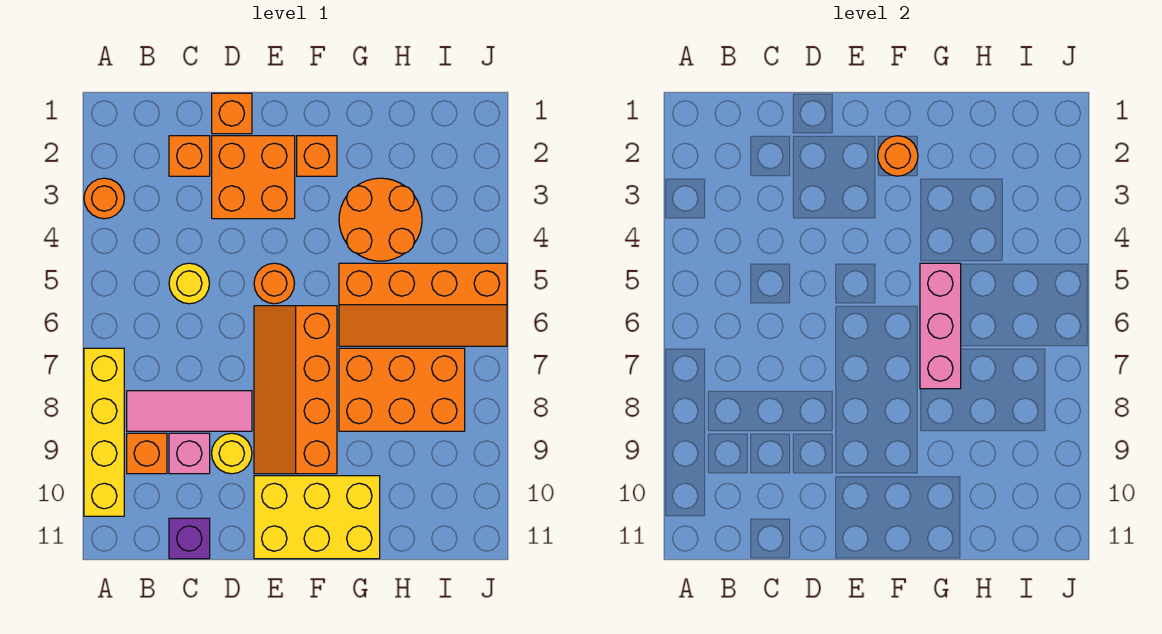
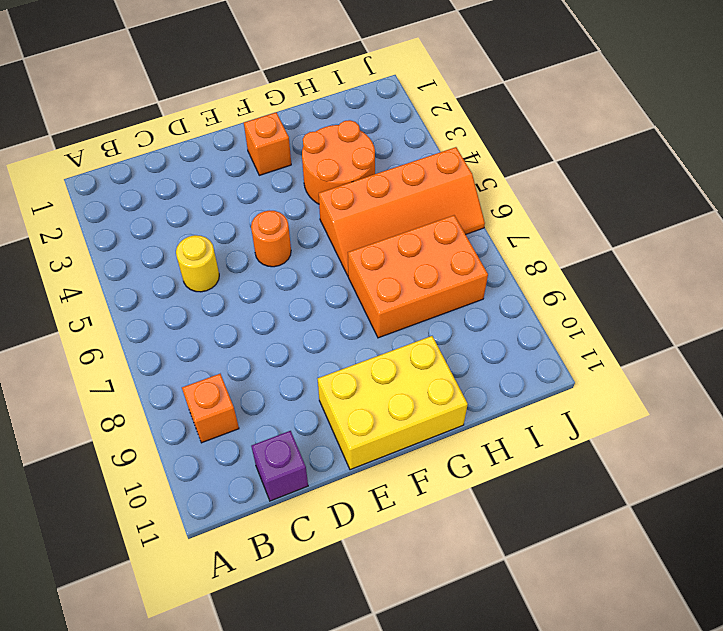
none -> orange round brick A3 level 1
none -> yellow brick A7:A10 level 1
none -> pink tile B8:D8 level 1

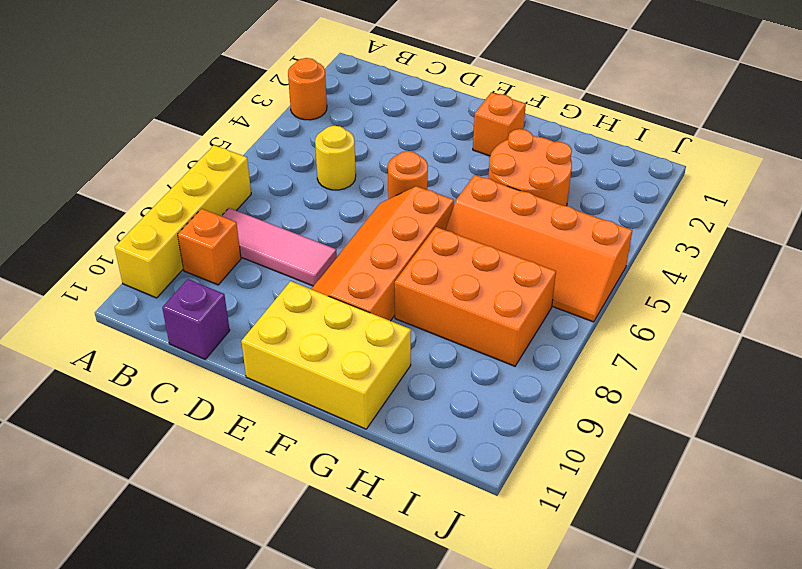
none -> orange brick C2 level 1
none -> pink brick C9 level 1
none -> orange brick D1 level 1

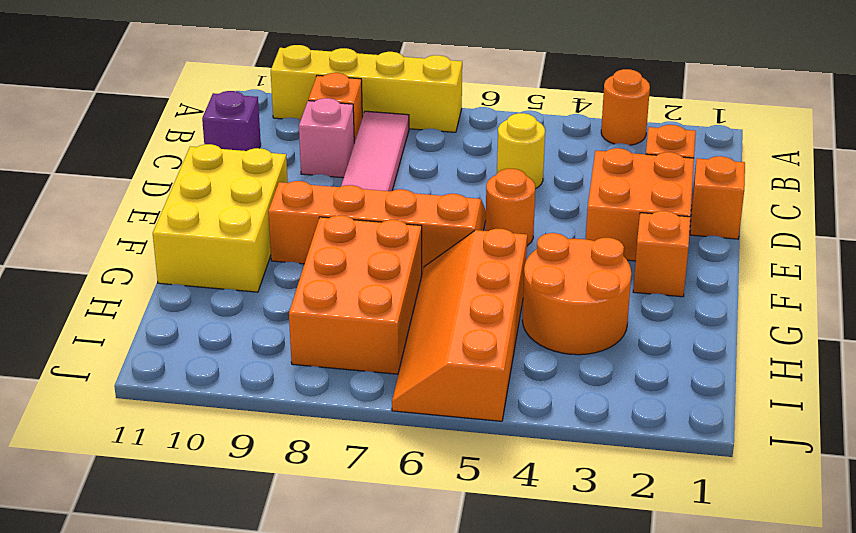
none -> yellow round brick D9 level 1
none -> orange round brick F2 level 2
none -> pink brick G5:G7 level 2

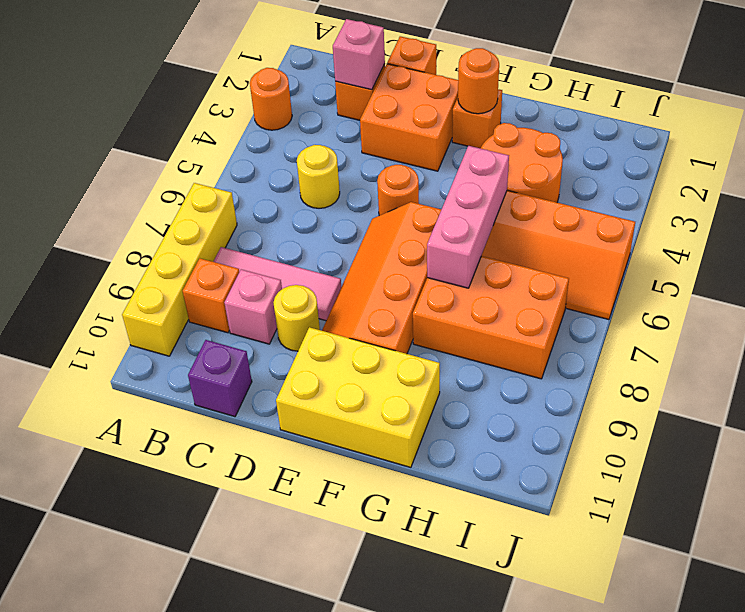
pink brick C2 level 2 -> none

